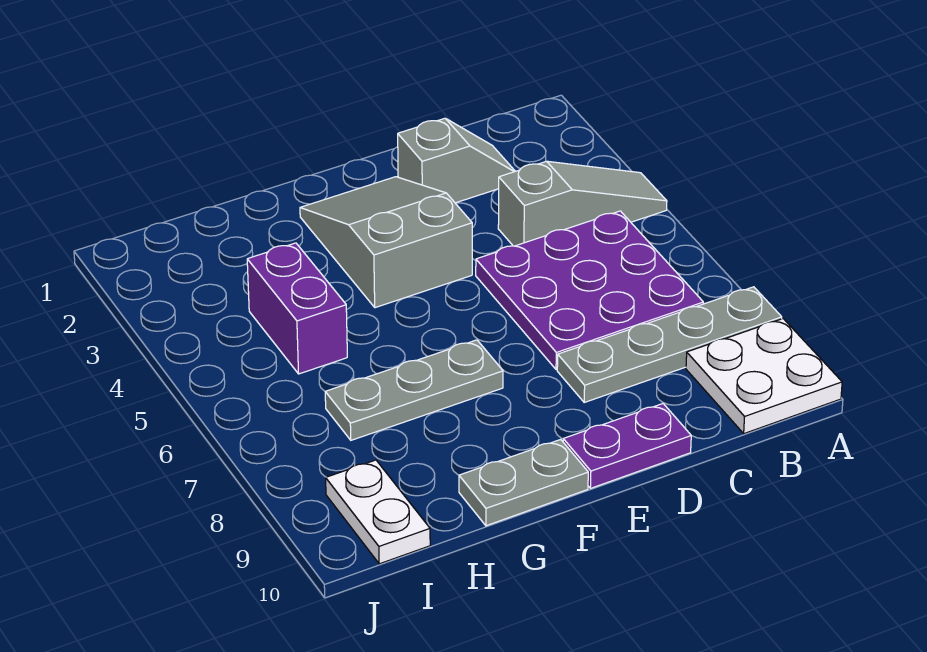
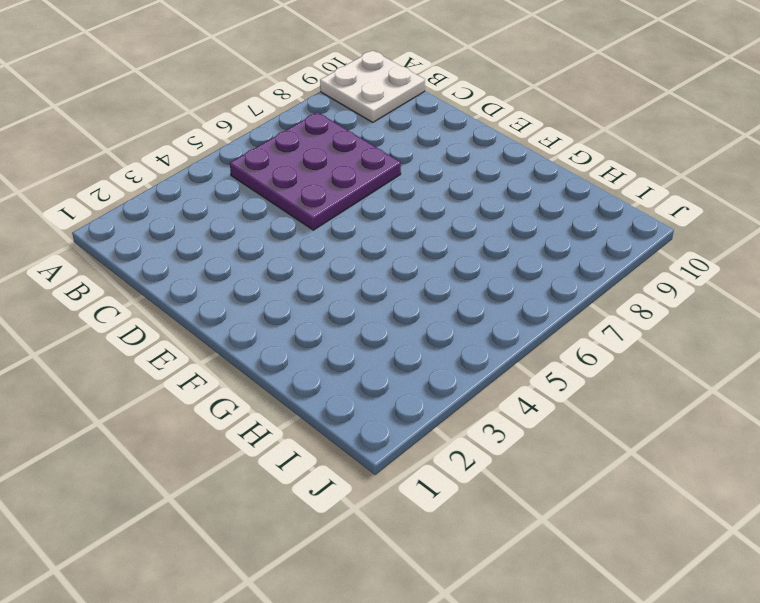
none -> grey slope A4:C4 level 1 top C
none -> grey plate A8:D8 level 1

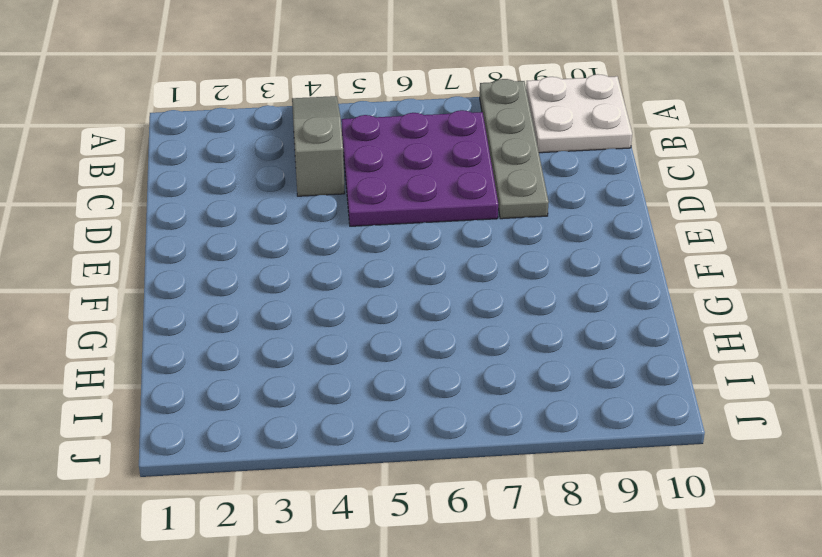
none -> grey slope C2:D2 level 1 top D
none -> purple plate D10:E10 level 1

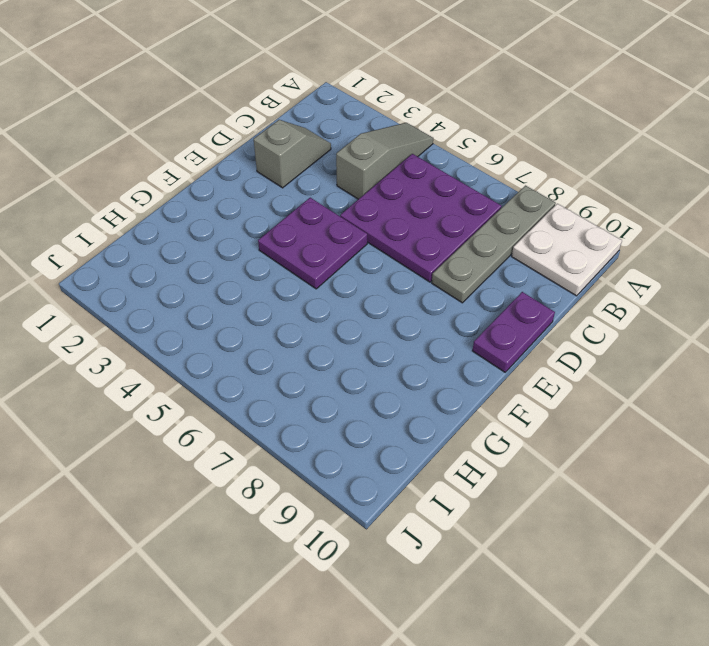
purple plate E4:F5 level 1 -> grey slope E2:F4 level 1 top 4
none -> grey plate F7:H7 level 1
none -> grey plate F10:G10 level 1

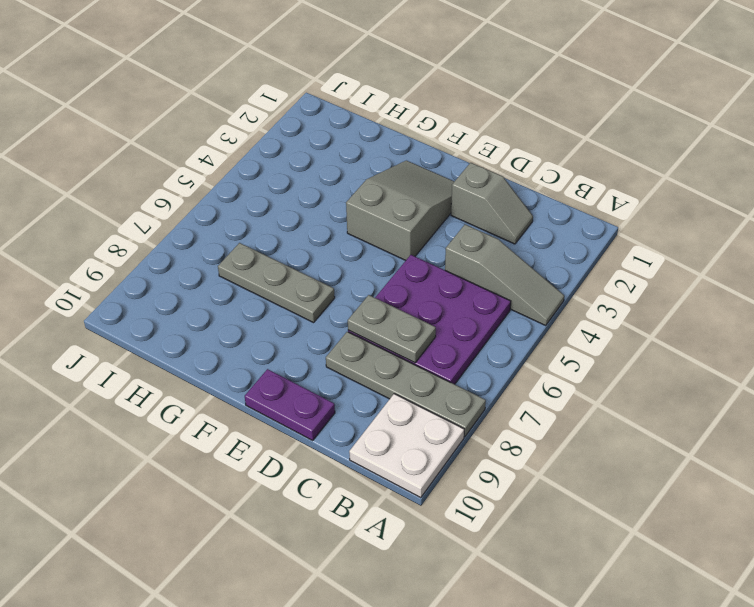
grey plate C7:D7 level 2 -> grey plate F10:G10 level 1
none -> purple brick H4:H5 level 1
none -> white plate I9:I10 level 1

